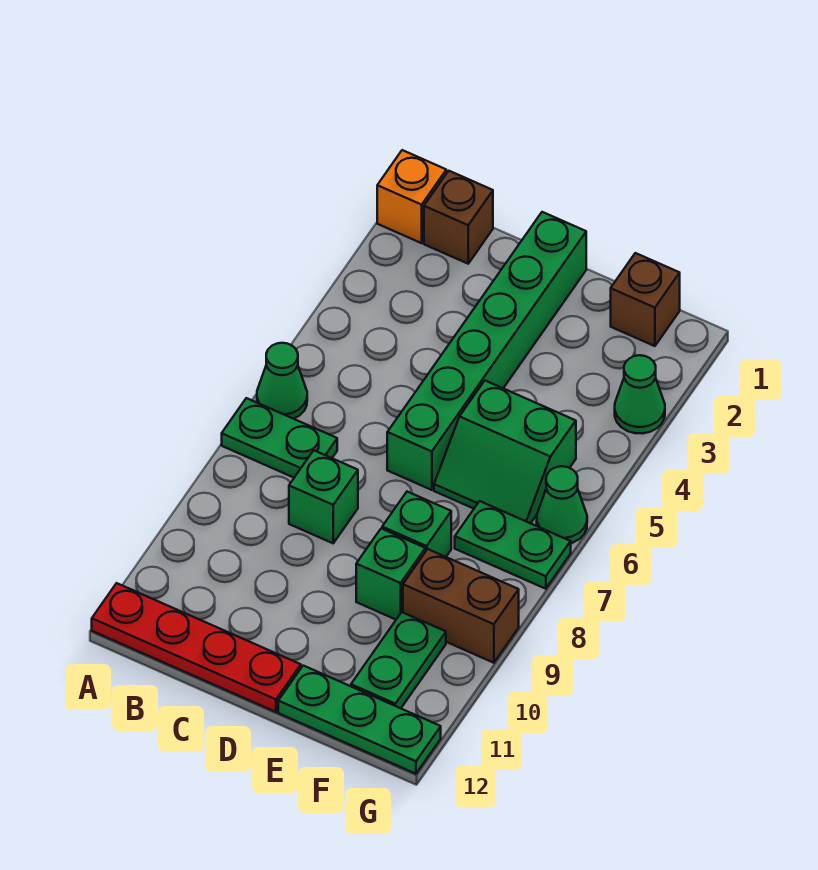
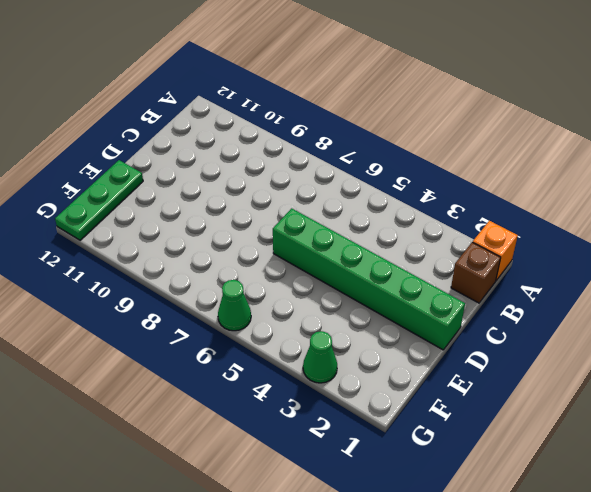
none -> green cone A6 level 1
none -> green plate A7:B7 level 1
none -> red plate A12:D12 level 1

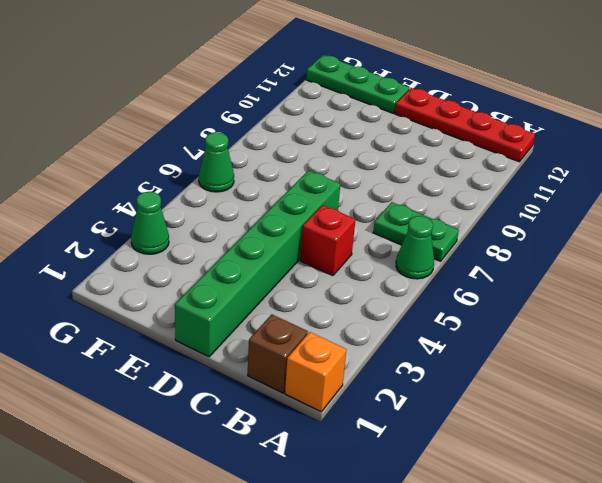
red brick C5 level 1 -> none
none -> green brick C8 level 1
none -> green slope E5:F6 level 1 top 5
none -> green brick E8 level 1

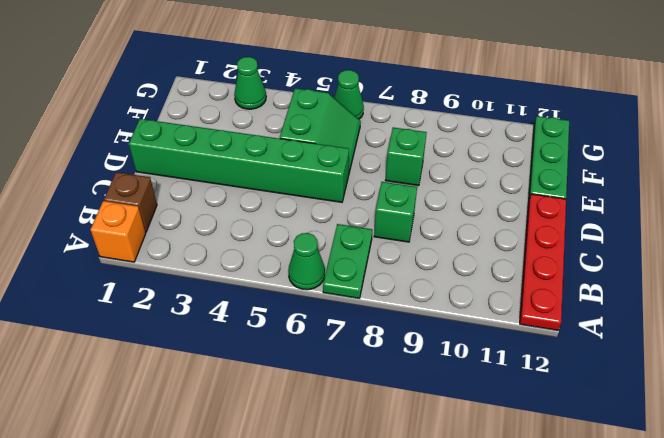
none -> green brick E9 level 1
none -> brown brick F1 level 1
none -> green plate F7:G7 level 1

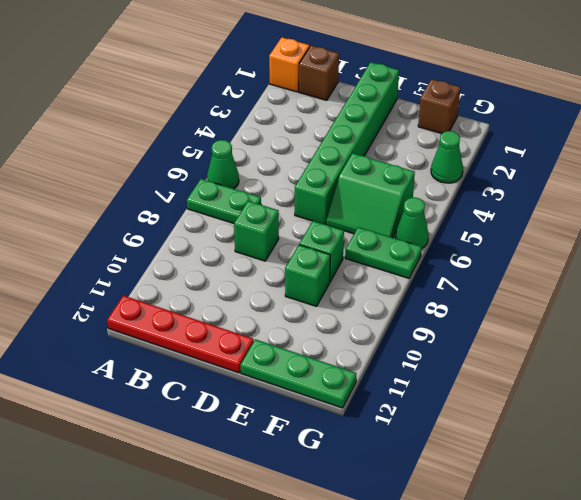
none -> brown brick F9:G9 level 1
none -> green plate F10:F11 level 1

